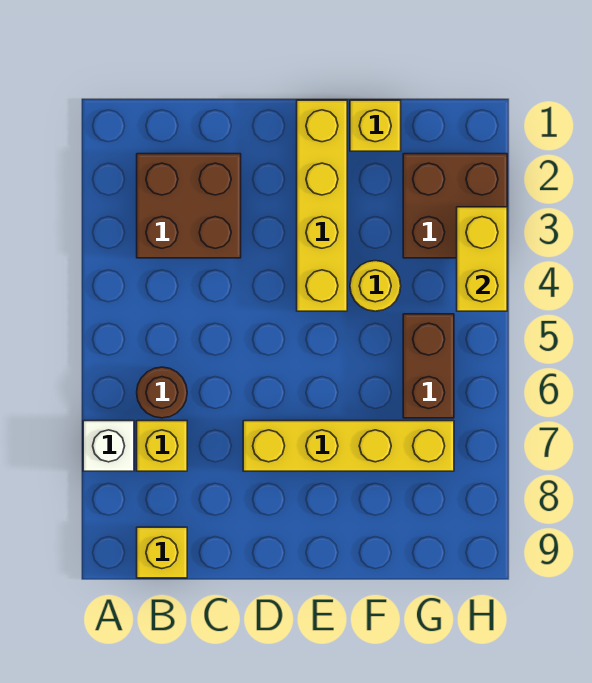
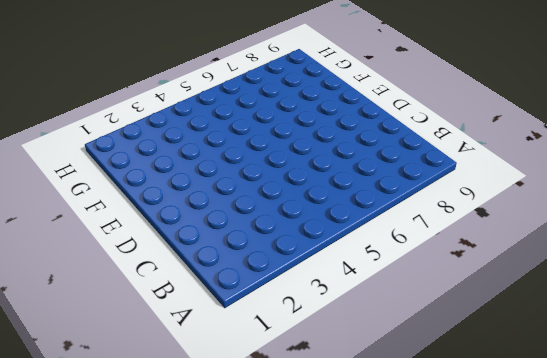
none -> white brick A7 level 1
none -> brown brick B2:C3 level 1
none -> brown round brick B6 level 1

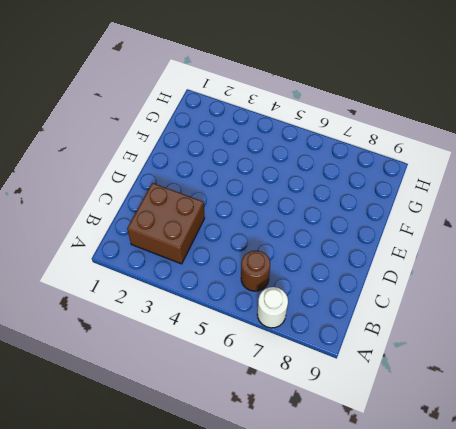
white round brick A7 level 1 -> white brick A7 level 1
none -> yellow brick B7 level 1
none -> yellow brick B9 level 1
none -> yellow brick D7:G7 level 1

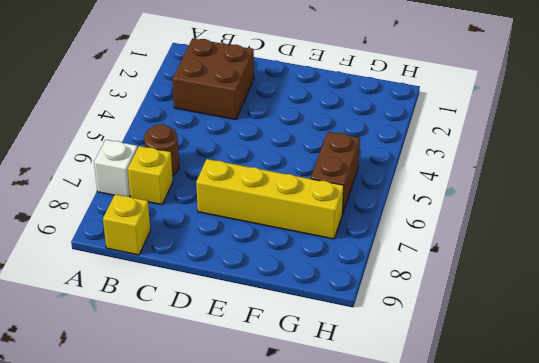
none -> yellow brick E1:E4 level 1
none -> yellow brick F1 level 1
none -> yellow round brick F4 level 1

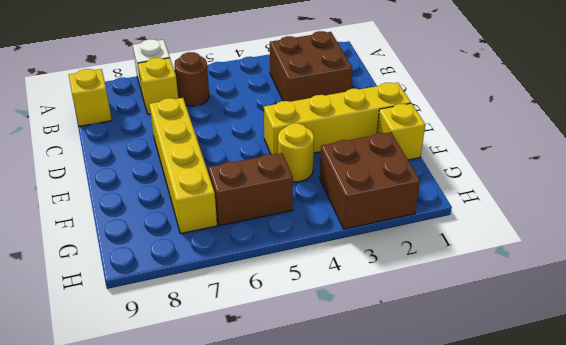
none -> yellow brick H3:H4 level 2

